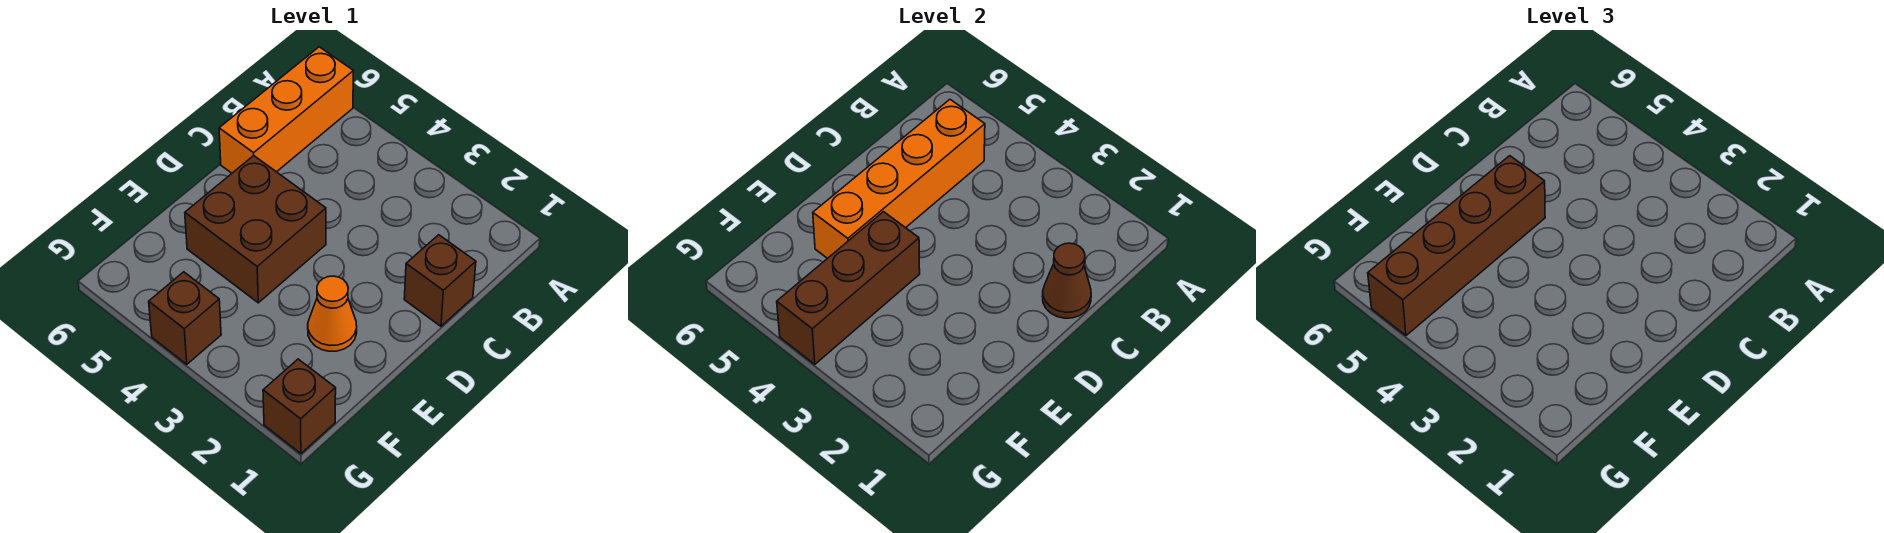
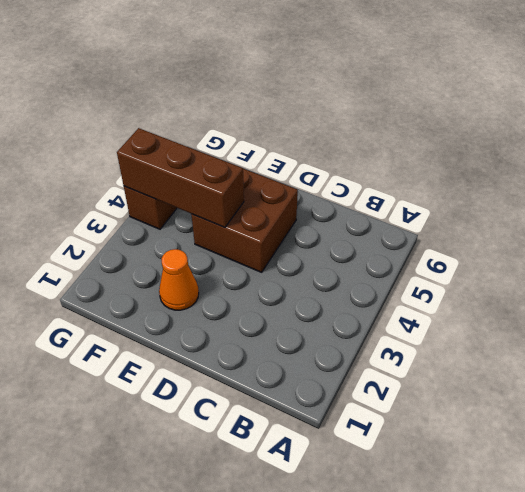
none -> orange brick A6:C6 level 1
none -> brown brick C1 level 1

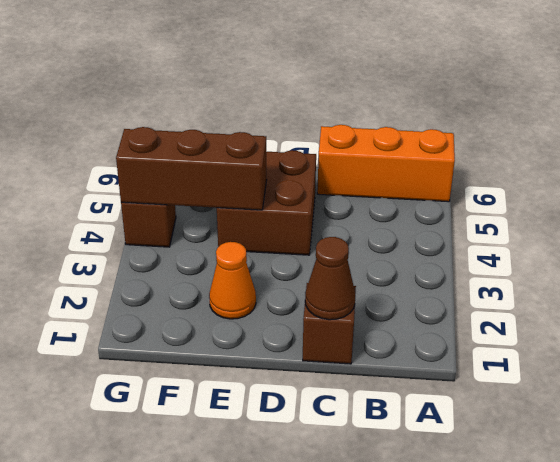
none -> brown brick G1 level 1
none -> orange brick B5:E5 level 2

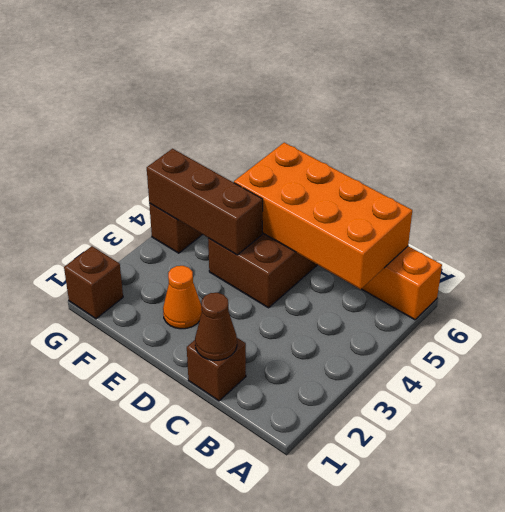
orange brick B5:E6 level 2 -> orange brick B5:E5 level 2
none -> brown brick D5:G5 level 3

